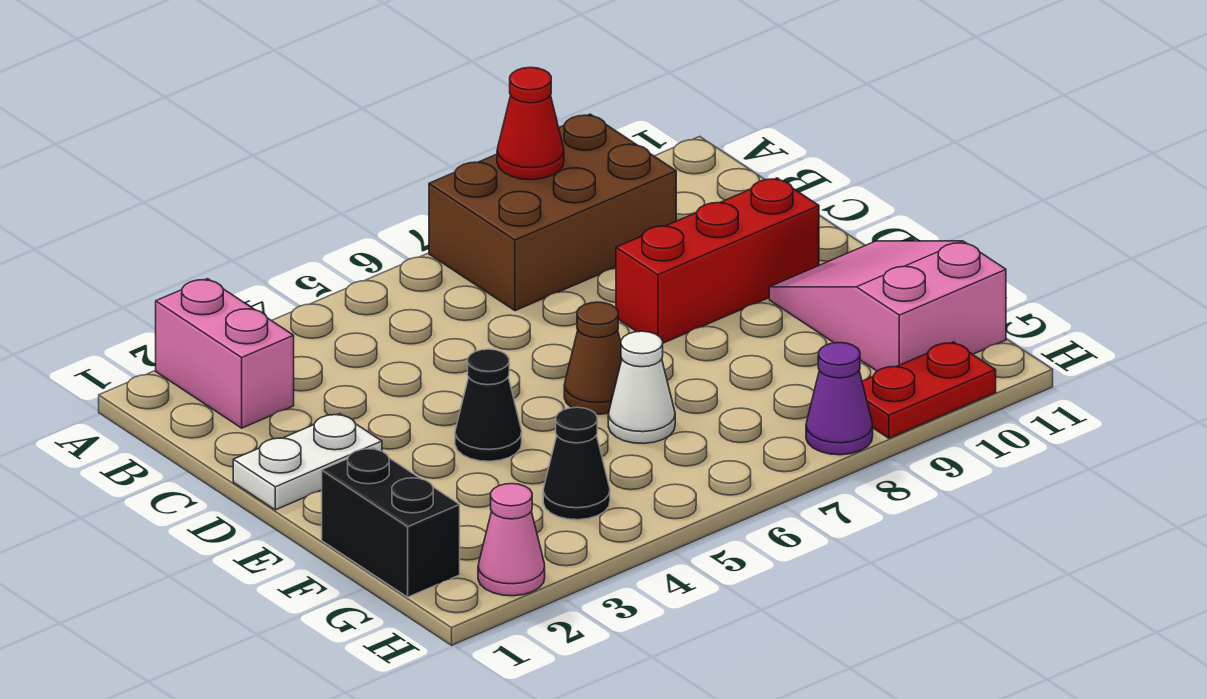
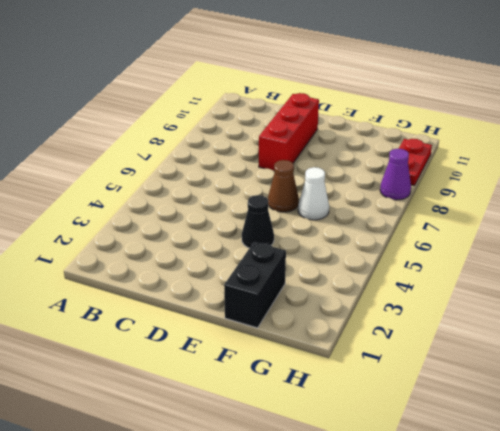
black brick F1:F2 level 1 -> black brick F1:G1 level 1
none -> pink brick A2:B2 level 1
none -> brown brick A7:B9 level 1
none -> white plate D1:D2 level 1

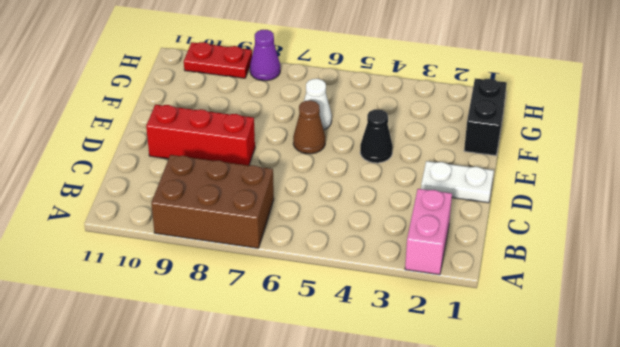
none -> pink slope E10:G11 level 1 top G
none -> black cone G4 level 1
none -> pink cone H2 level 1

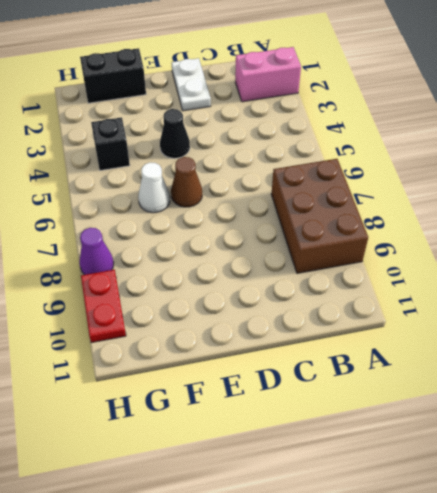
black brick G4 level 1 -> black cone G4 level 1
none -> red brick D8:D10 level 1
none -> pink slope E10:G11 level 1 top G
none -> pink cone H2 level 1

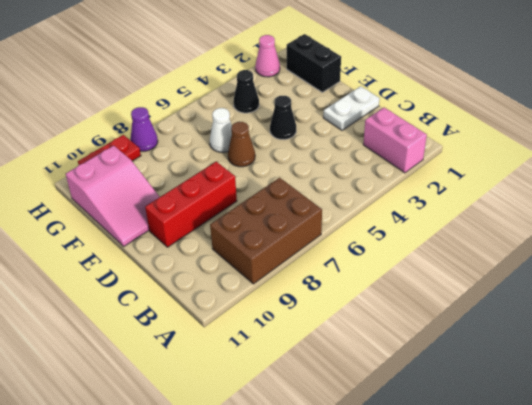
none -> red cone A8 level 2

